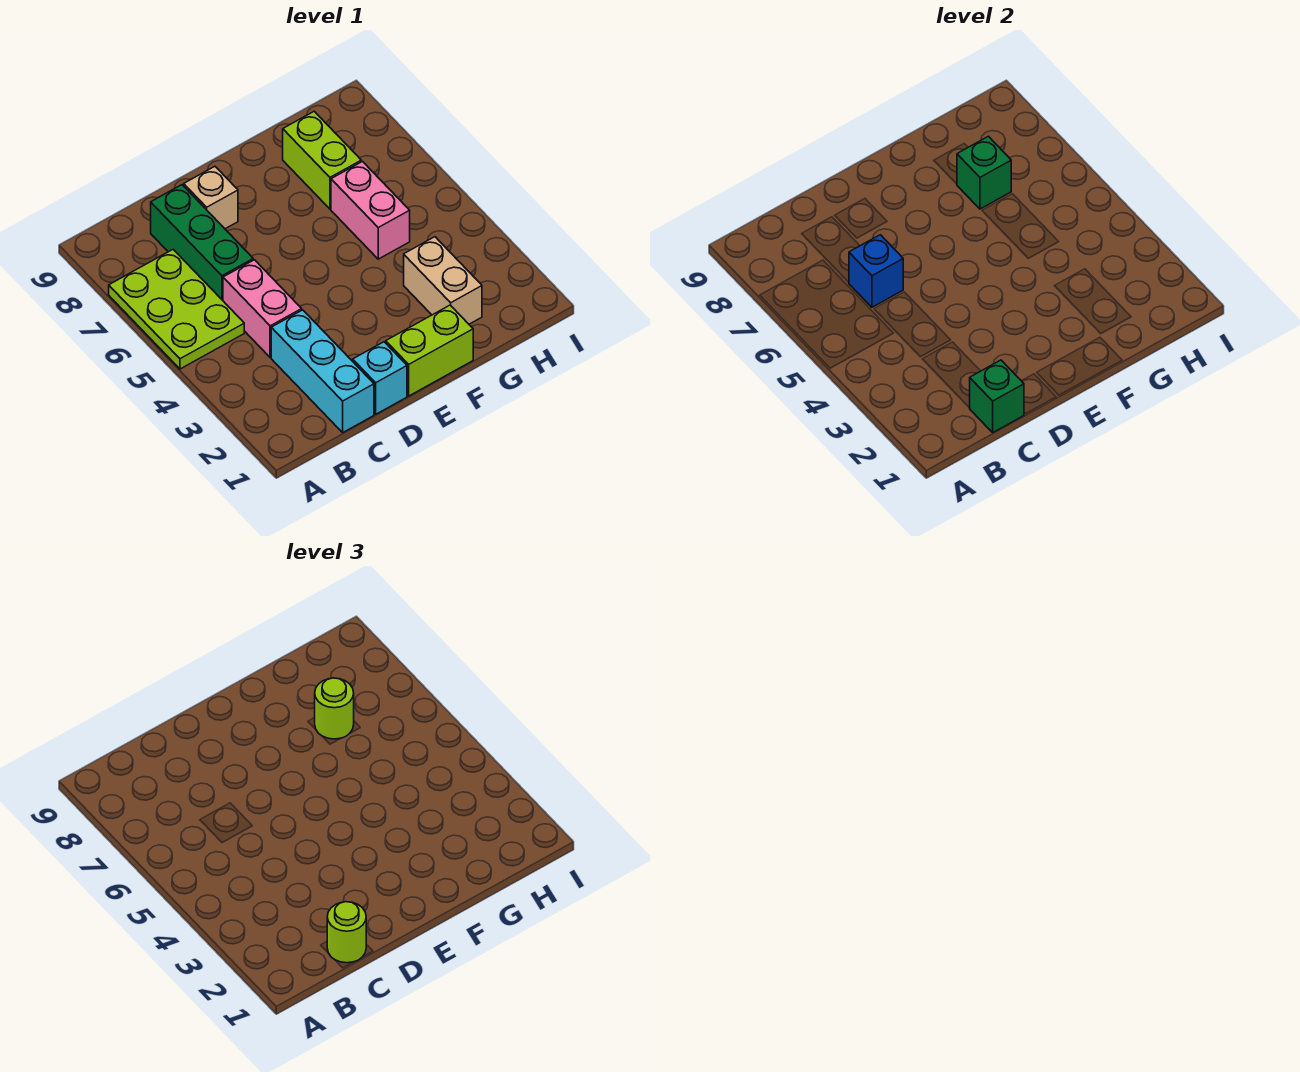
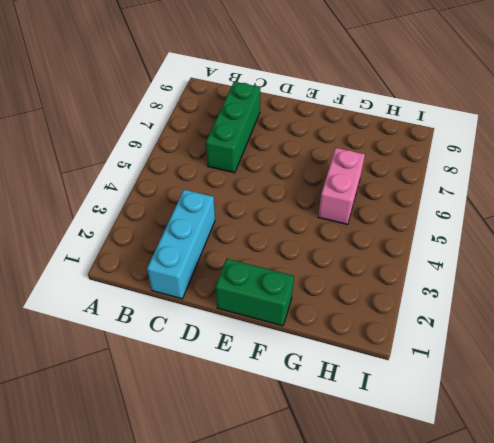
green brick E1:F1 level 1 -> lime brick E1:F1 level 1
none -> lime plate A5:B7 level 1
none -> pink brick C4:C5 level 1
none -> cyan brick D1 level 1

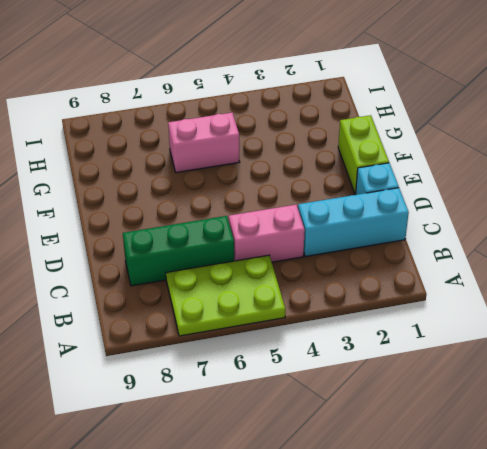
none -> tan brick D8 level 1
none -> tan brick G2:G3 level 1
none -> lime brick G7:G8 level 1

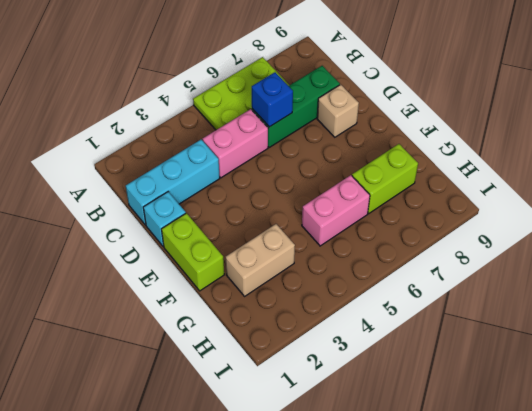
none -> green brick C1 level 2
none -> green brick G7 level 2
none -> lime round brick C1 level 3

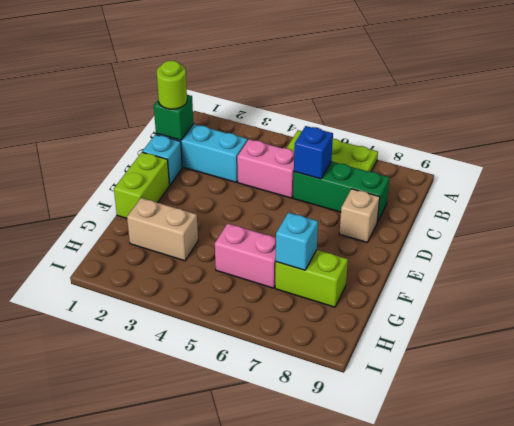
cyan brick G7 level 2 -> green brick G7 level 2
none -> lime round brick G7 level 3

